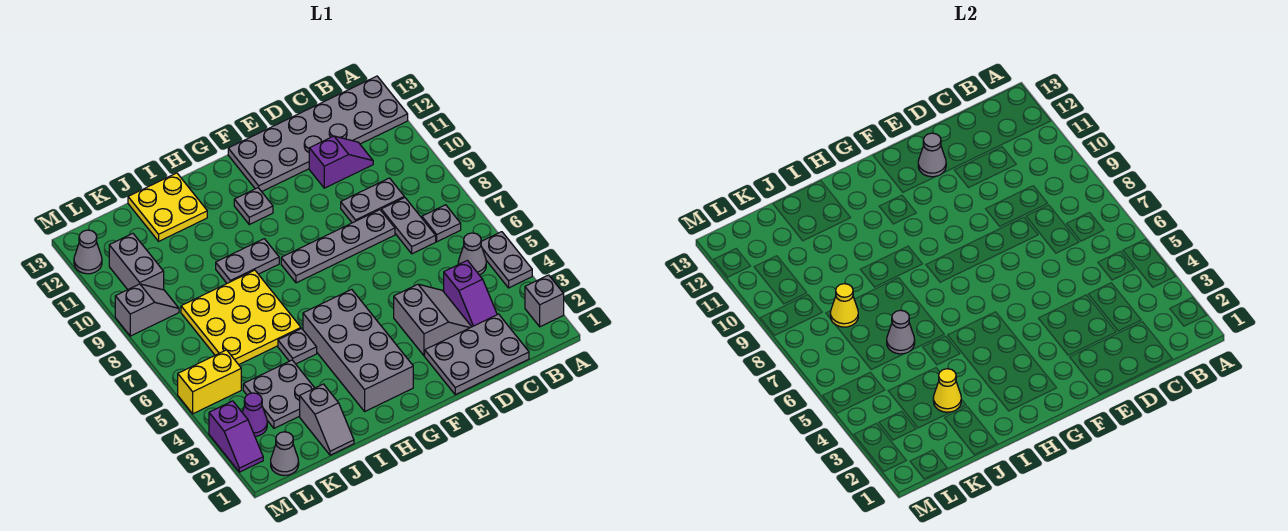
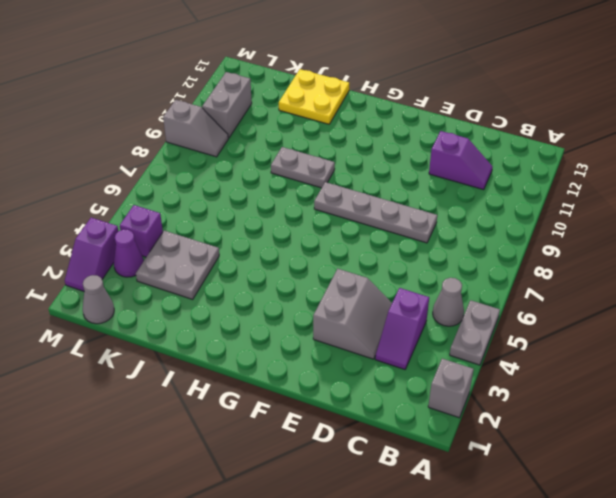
purple brick L4 level 1 -> none
none -> grey plate A12:F13 level 1
none -> grey plate B7 level 1
none -> grey plate C1:E2 level 1
none -> grey plate C7:C8 level 1

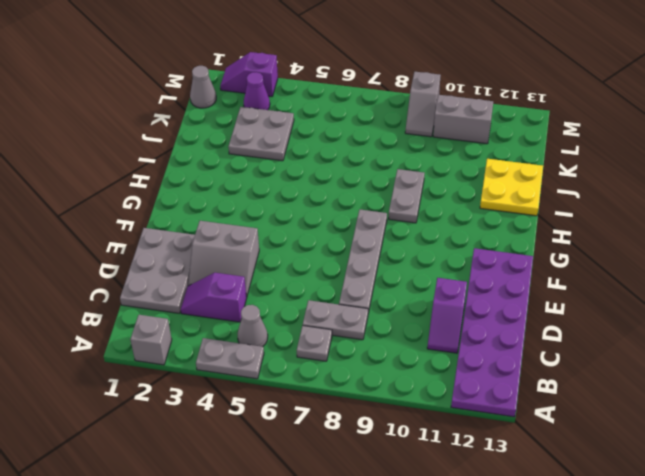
purple plate A12:F13 level 1 -> grey plate A12:F13 level 1
none -> grey plate C9:D9 level 1
none -> grey brick G2:H5 level 1
none -> grey plate G11 level 1
none -> grey plate I5 level 1

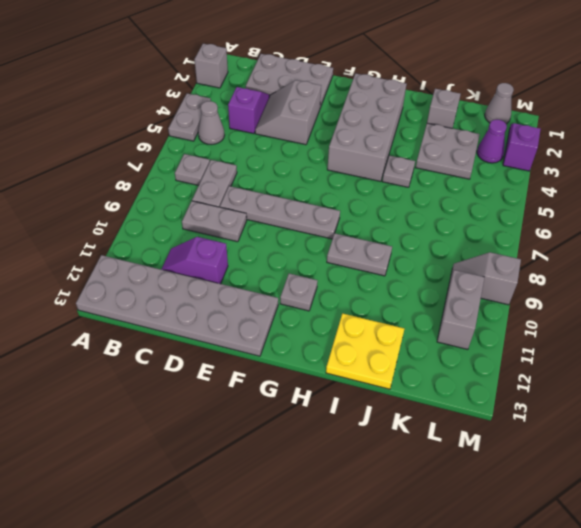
none -> yellow plate I6:K8 level 1
none -> yellow brick L5:M5 level 1
none -> grey cone M12 level 1
none -> grey cone E12 level 2

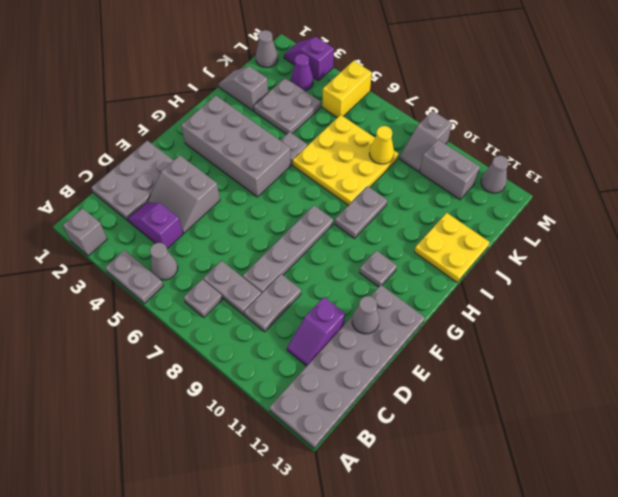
none -> yellow cone J3 level 2
none -> grey cone J6 level 2

